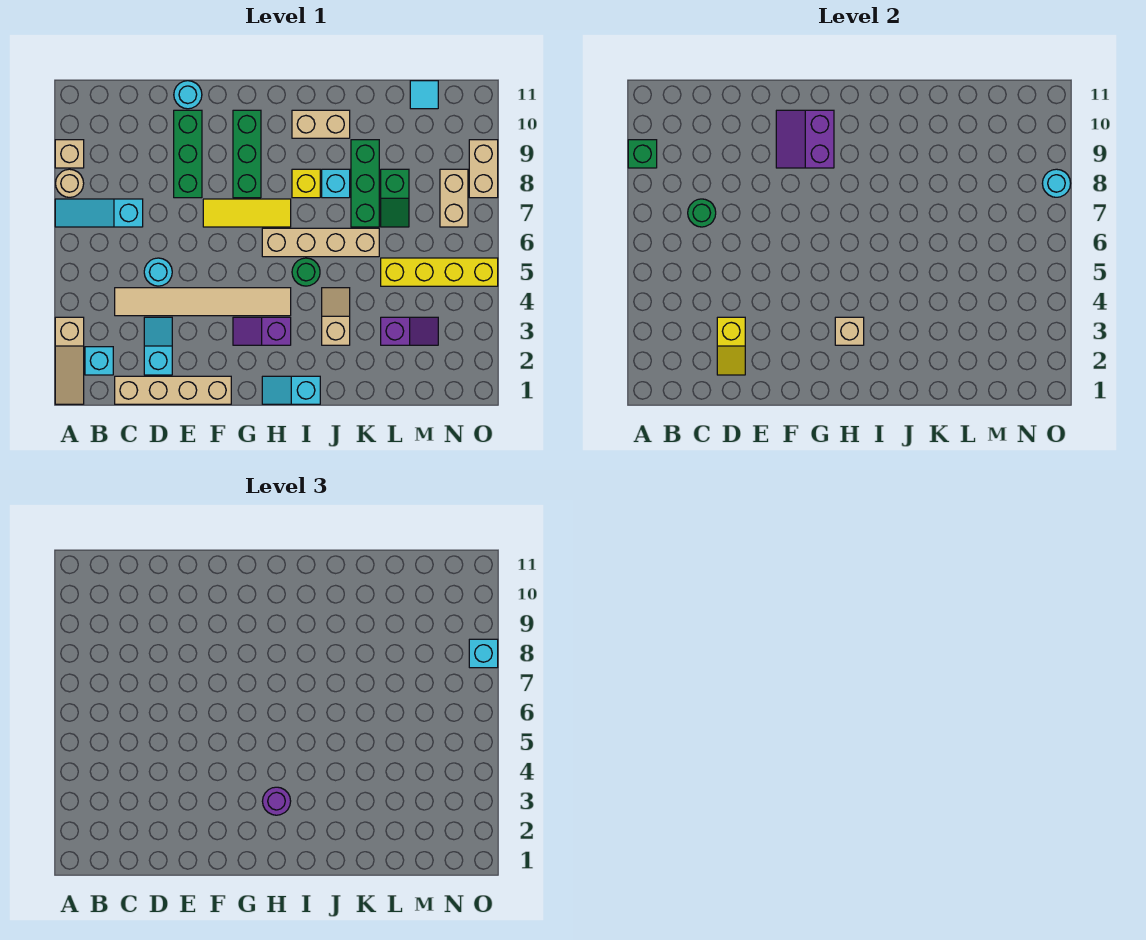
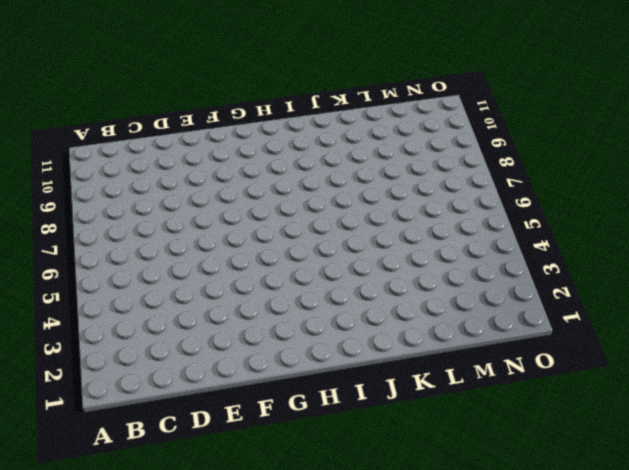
none -> tan slope A1:A3 level 1 top 3
none -> cyan slope A7:C7 level 1 top C
none -> tan round brick A8 level 1
none -> tan brick A9 level 1

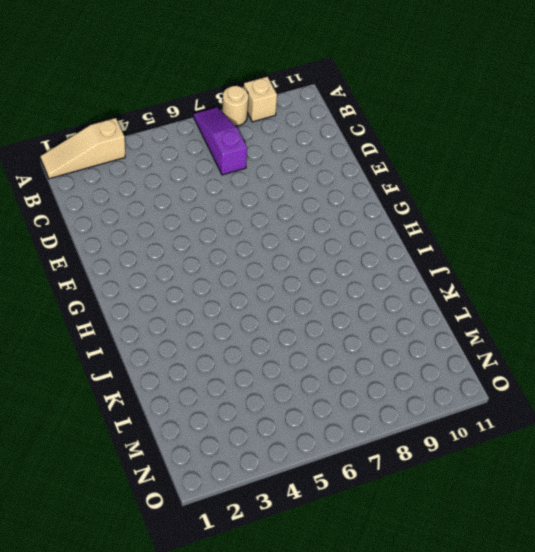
purple slope A7:C7 level 1 top C -> cyan slope A7:C7 level 1 top C
none -> cyan brick B2 level 1
none -> tan brick C1:F1 level 1
none -> tan tile C4:H4 level 1
none -> cyan slope D2:D3 level 1 top 2

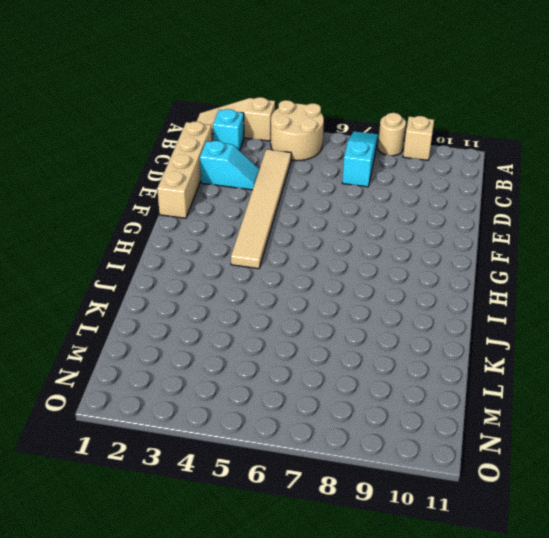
tan round brick A4:B5 level 1 -> none
none -> cyan round brick D5 level 1
none -> green brick E8:E10 level 1
none -> cyan round brick E11 level 1
none -> yellow tile F7:H7 level 1

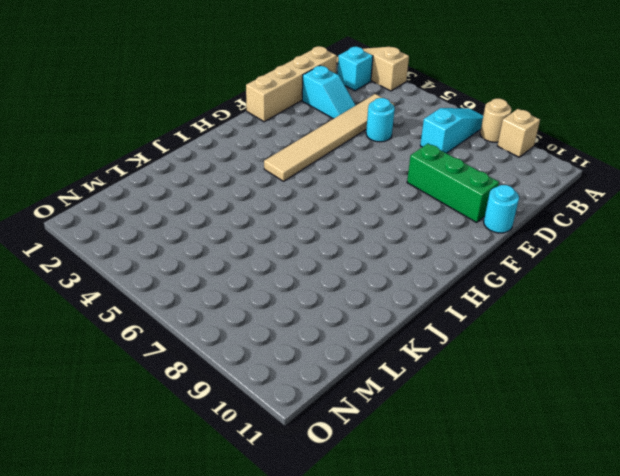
none -> yellow tile F7:H7 level 1
none -> purple slope G3:H3 level 1 top H
none -> green brick G8:G10 level 1
none -> cyan slope H1:I1 level 1 top I

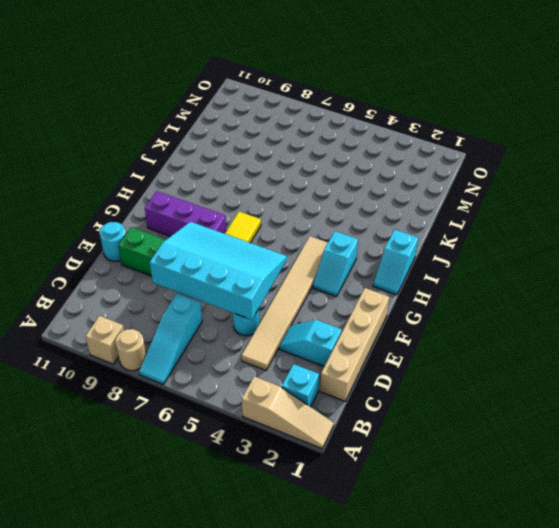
cyan slope D5:F8 level 2 top D -> none
cyan slope G3:H3 level 1 top H -> purple slope G3:H3 level 1 top H
purple brick G8:G10 level 1 -> green brick G8:G10 level 1
none -> tan brick H6:K6 level 1
none -> green round brick I5 level 1
none -> yellow brick I8 level 1
none -> tan brick I10:J10 level 1

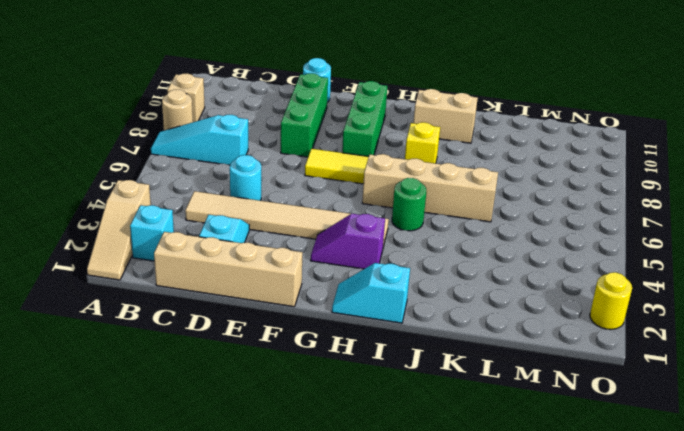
yellow round brick O2 level 1 -> none
none -> tan slope J3:J4 level 1 top 3
none -> cyan brick J8 level 1
none -> green brick K7:K9 level 1
none -> purple slope L3:M3 level 1 top L

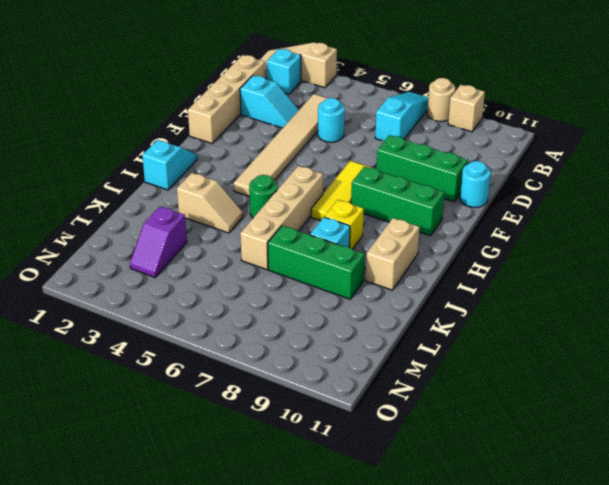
none -> purple slope G3:H3 level 1 top H
none -> yellow brick L5:O5 level 1
none -> green slope L7:L8 level 1 top 8
none -> cyan tile M11 level 1

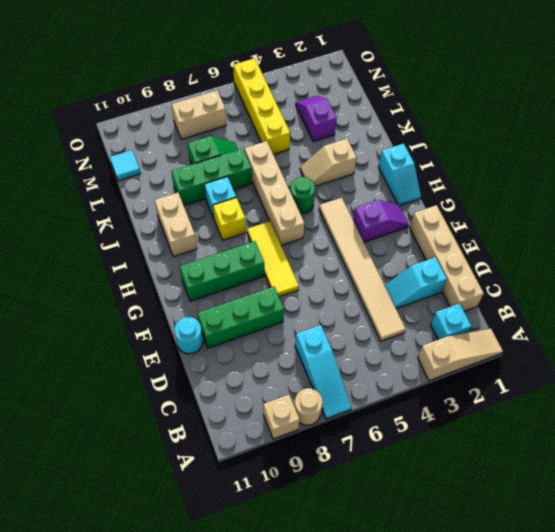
purple slope G2:G3 level 1 top 3 -> purple slope G3:H3 level 1 top H
none -> cyan round brick D5 level 1
none -> tan brick O8:O9 level 1
none -> green brick A9 level 2
none -> green round brick C7 level 2

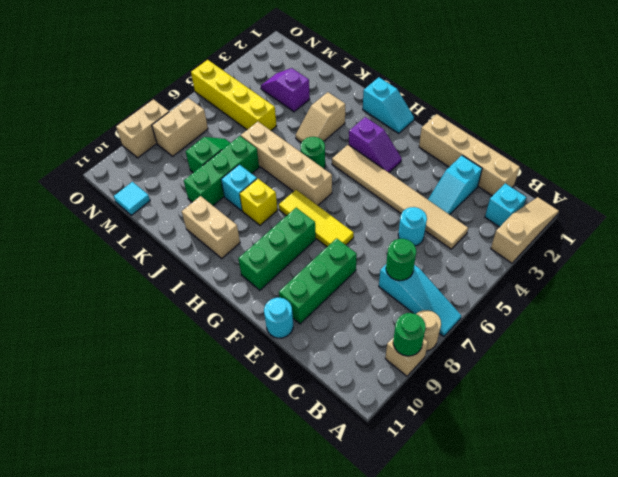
green round brick A9 level 2 -> green brick A9 level 2
none -> yellow slope D2:D3 level 2 top 3
none -> purple slope F9:G10 level 2 top G
none -> tan brick H3 level 2
none -> cyan round brick O8 level 2

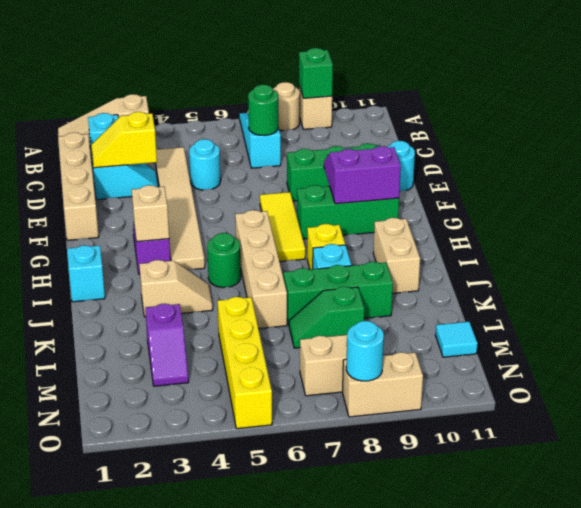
none -> purple round brick H3 level 3
none -> cyan brick O8 level 3

